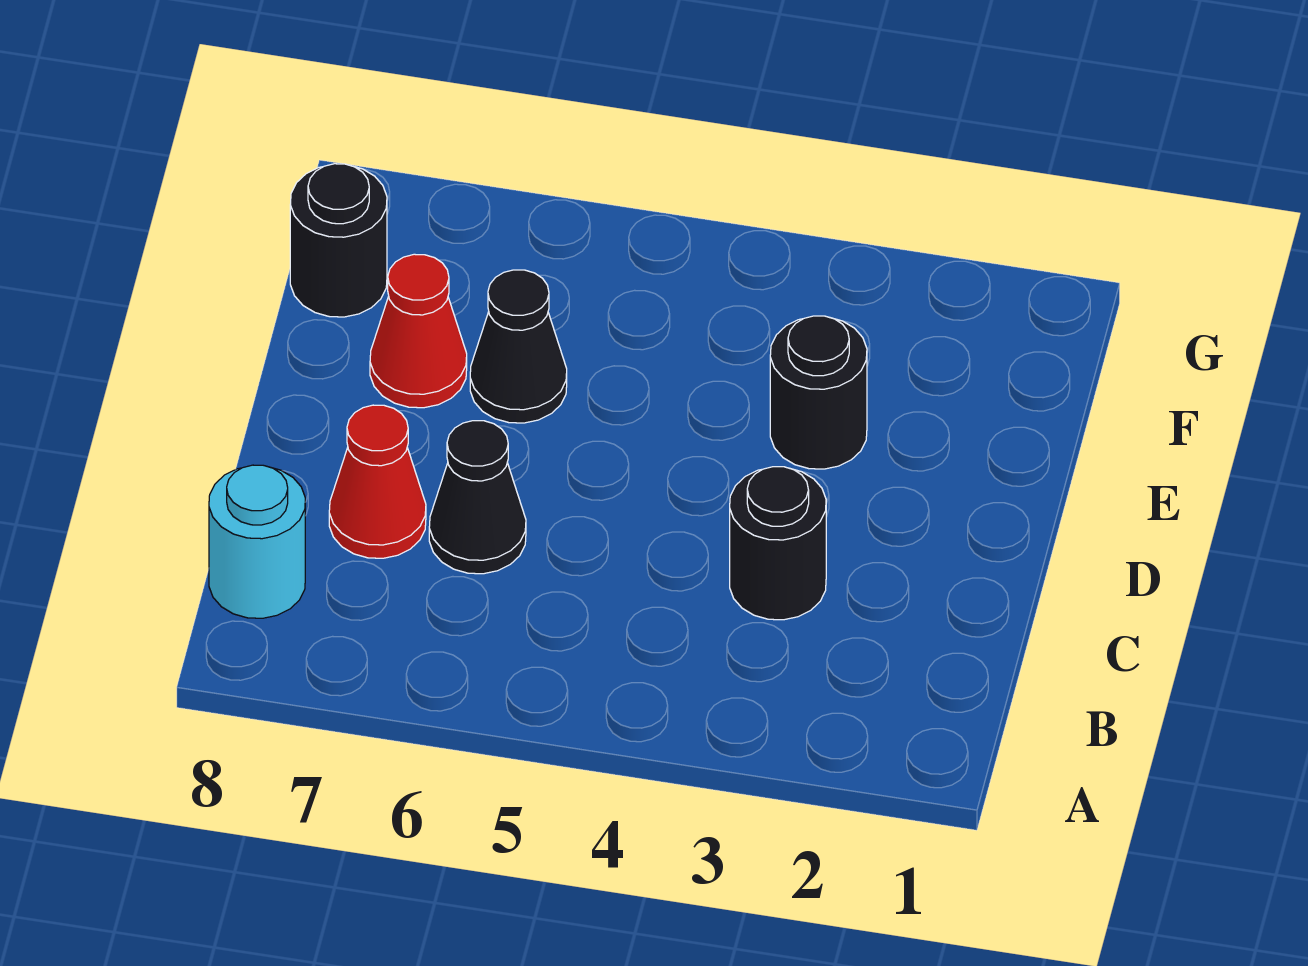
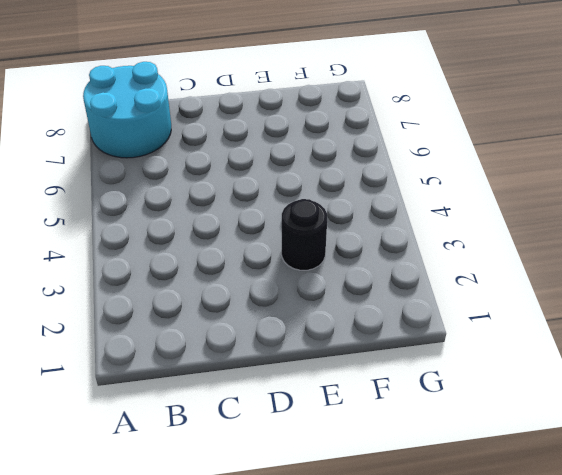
cyan round brick A7:B8 level 1 -> cyan round brick B8 level 1
none -> black round brick C3 level 1
none -> black cone C6 level 1

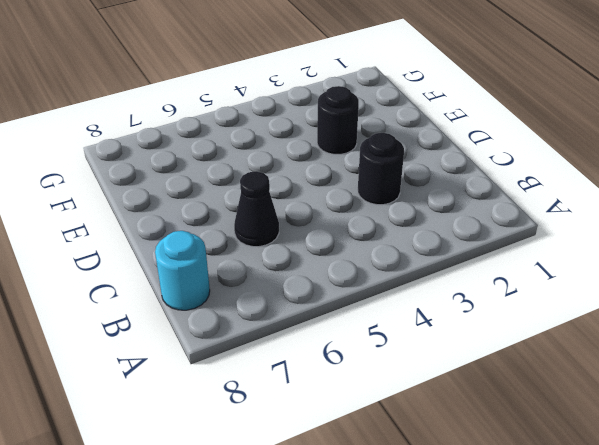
none -> red cone C7 level 1
none -> black cone E6 level 1

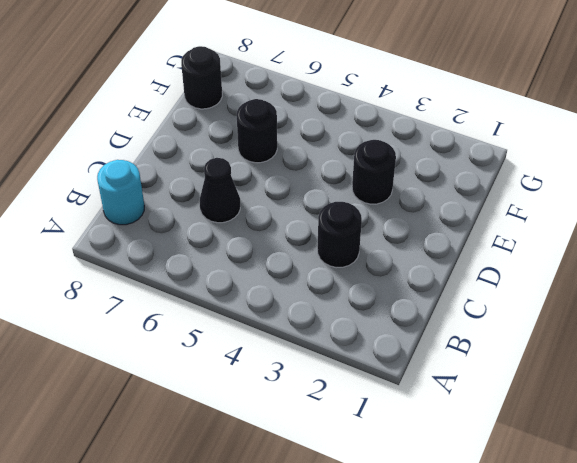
black round brick E6 level 1 -> black cone E6 level 1
none -> red cone C7 level 1
none -> red cone E7 level 1

